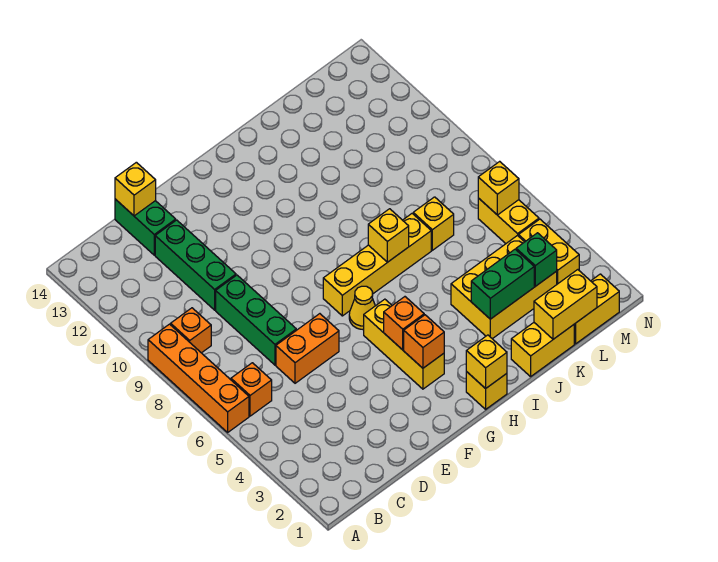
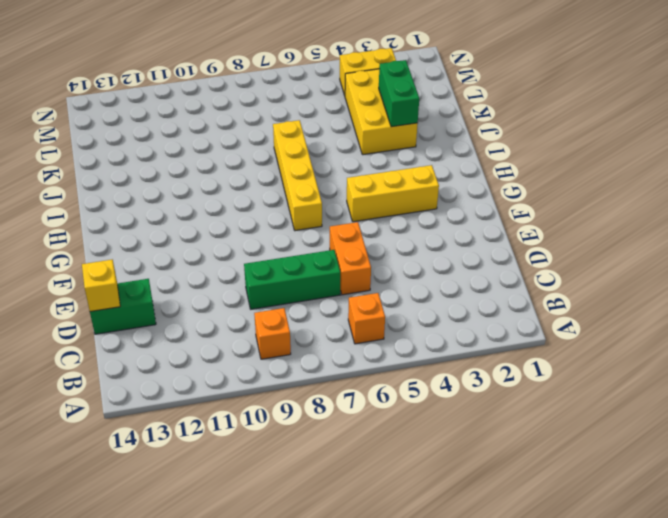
none -> orange brick A6:A9 level 1
none -> green brick D10:D12 level 1
none -> yellow cone G6 level 1

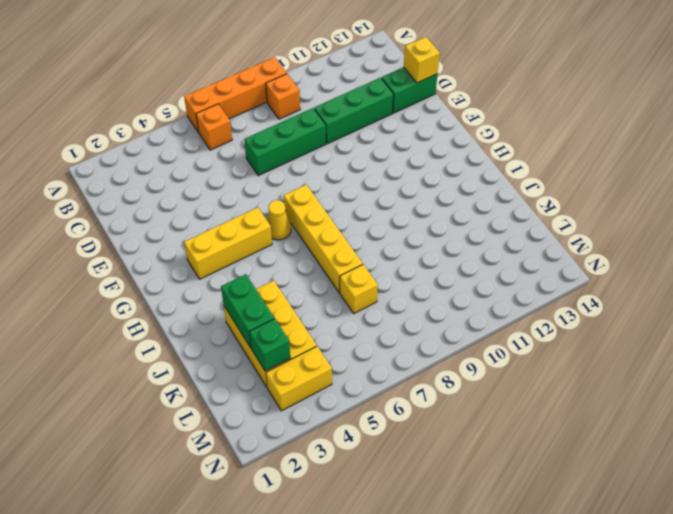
none -> orange brick D6:E6 level 1
none -> yellow brick H1 level 1
none -> yellow brick J1:K1 level 1

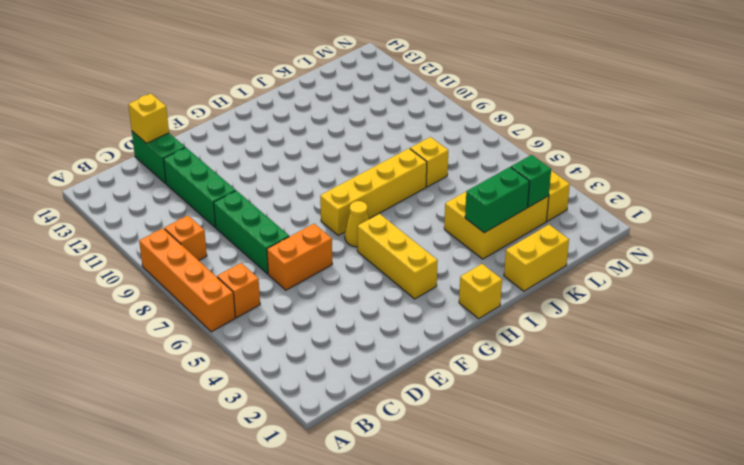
none -> yellow brick L1:M1 level 1
none -> yellow brick M5:M6 level 1
none -> orange brick G3 level 2

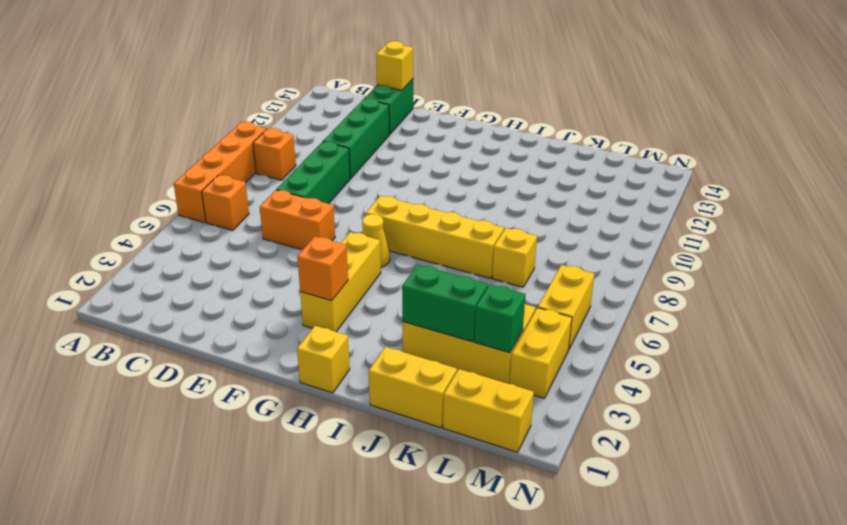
none -> orange brick G4 level 2
none -> yellow brick H1 level 2
none -> yellow brick I7 level 2

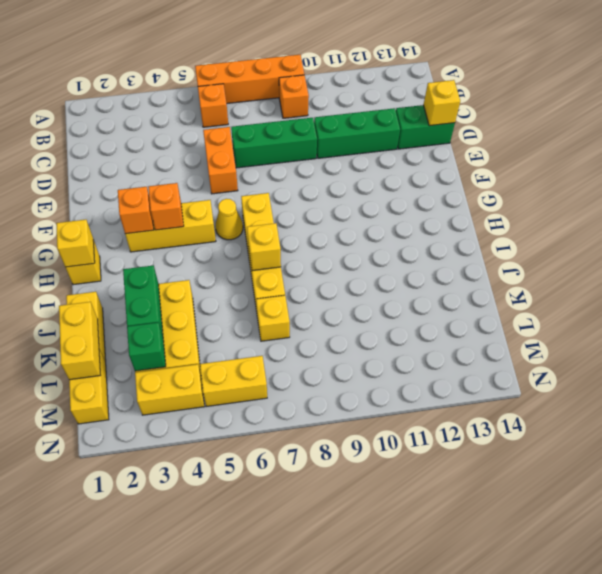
none -> yellow brick M6 level 2

